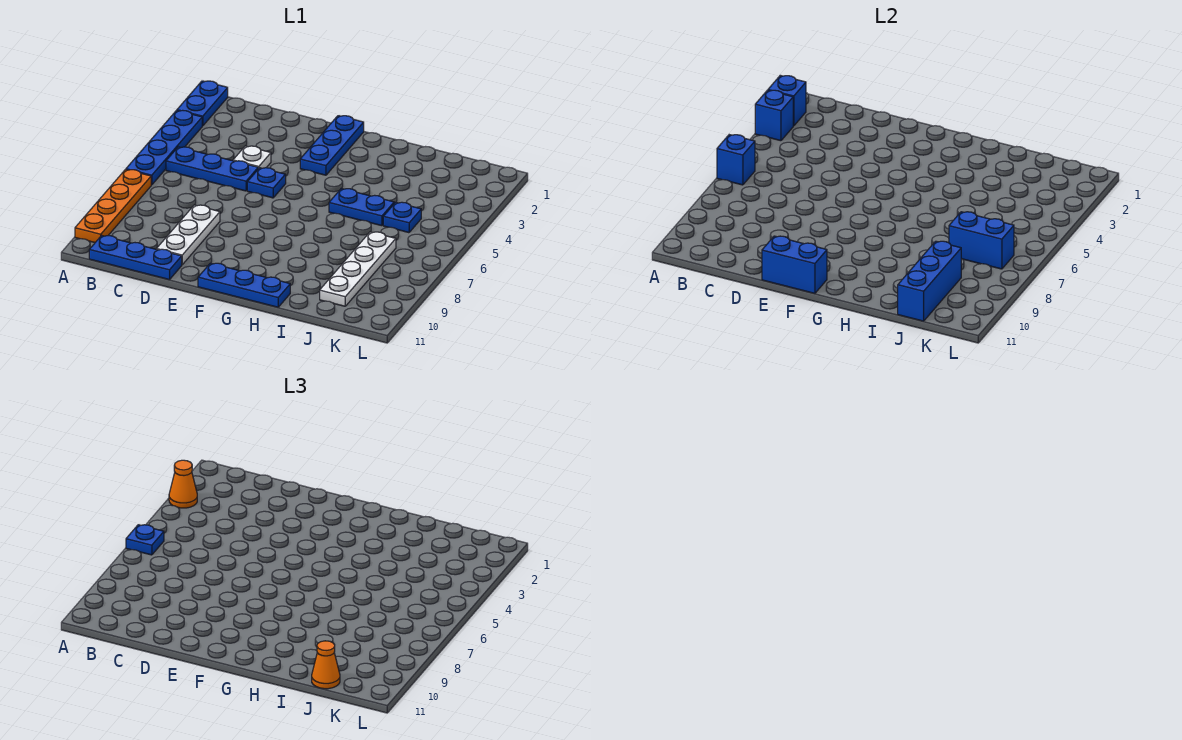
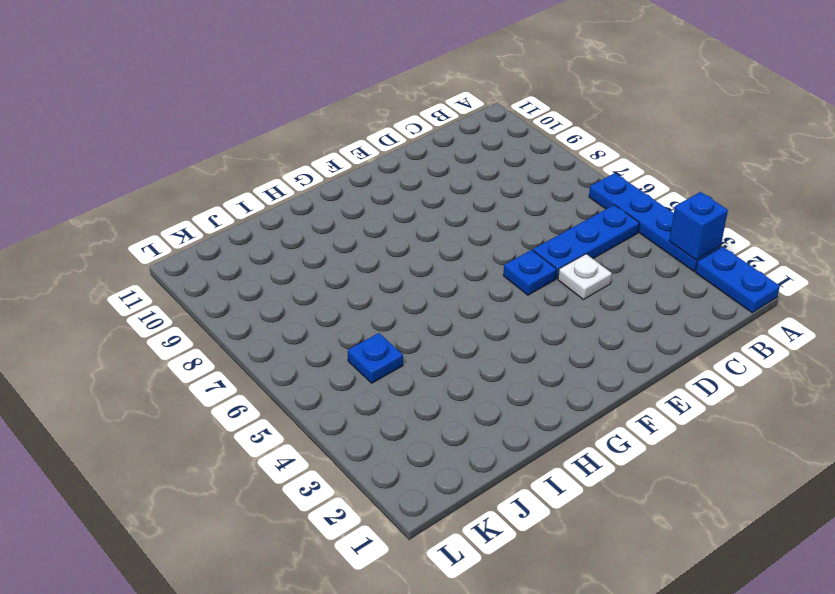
none -> orange plate A7:A10 level 1
none -> blue plate B11:D11 level 1
none -> white plate D8:D10 level 1

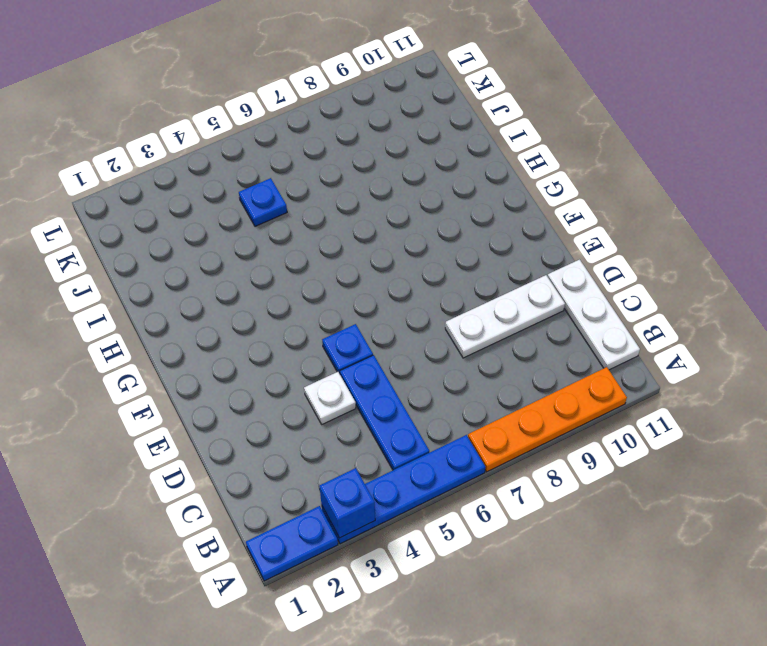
white plate B11:D11 level 1 -> blue plate B11:D11 level 1
none -> blue plate F1:F3 level 1
none -> blue plate F11:H11 level 1
none -> blue plate H5:I5 level 1

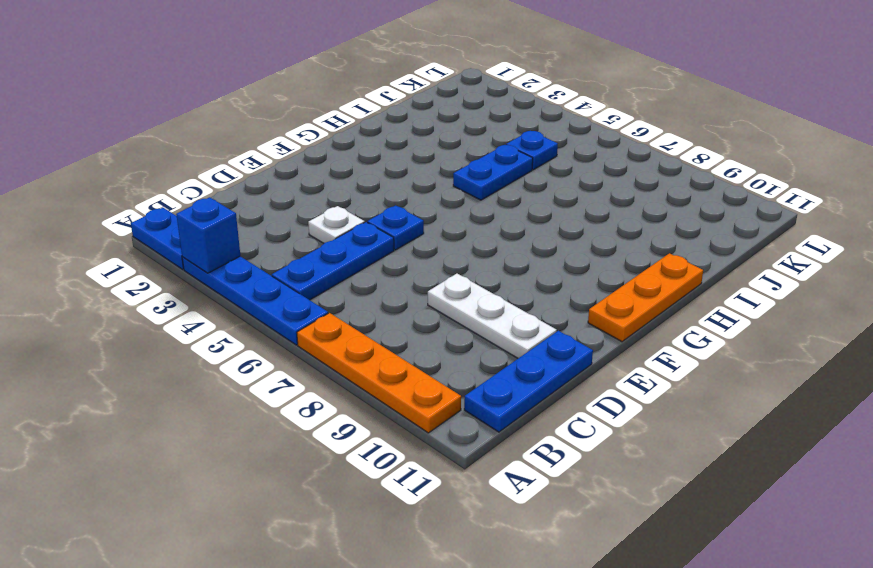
orange plate F11:H11 level 1 -> blue plate F11:H11 level 1
none -> blue plate F1:F3 level 1
none -> white plate J7:J10 level 1
none -> blue brick A2 level 2

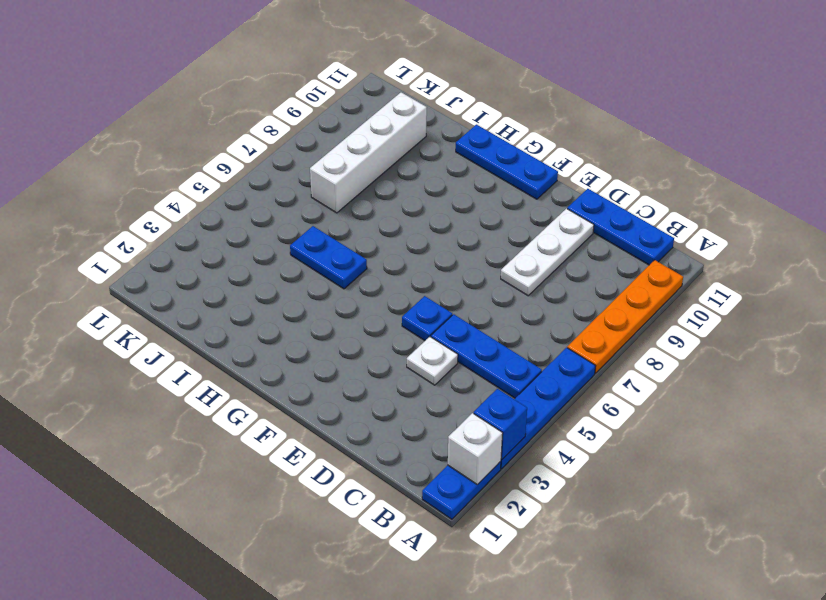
white brick A2 level 2 -> blue brick A2 level 2
white brick J7:J10 level 1 -> white plate J7:J10 level 1
none -> blue plate F1:F3 level 1
none -> blue plate J5 level 1
none -> blue brick A6 level 2

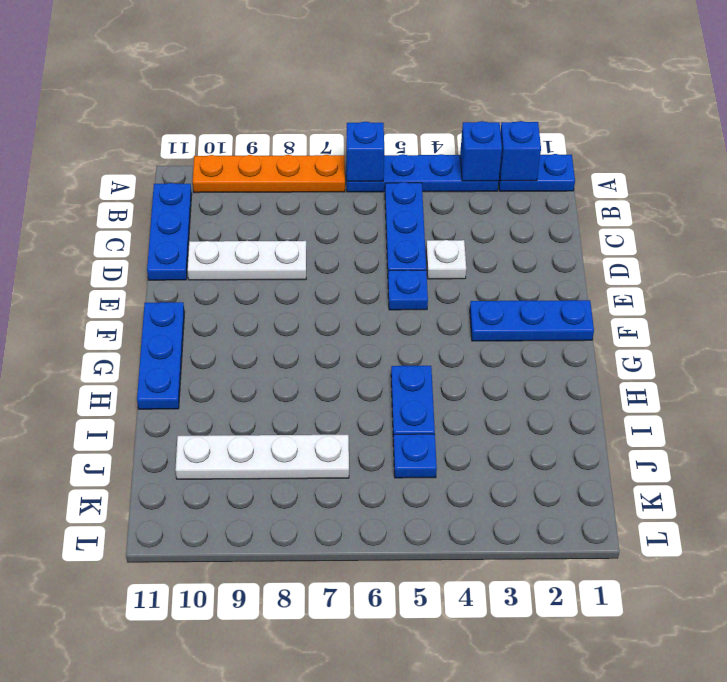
none -> blue brick E11:F11 level 2
none -> blue brick J7:K7 level 2
none -> blue brick J9:J11 level 2

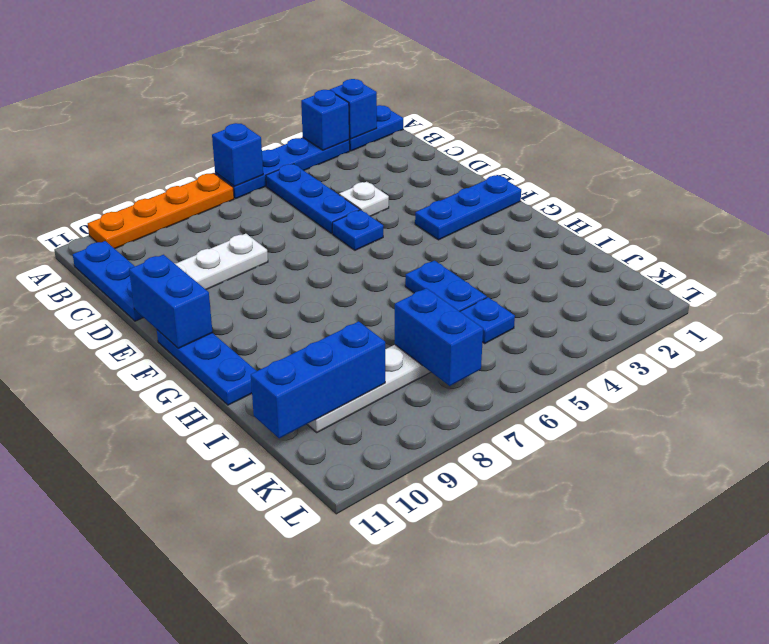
none -> orange cone A3 level 3
none -> blue plate A6 level 3
none -> orange cone J11 level 3

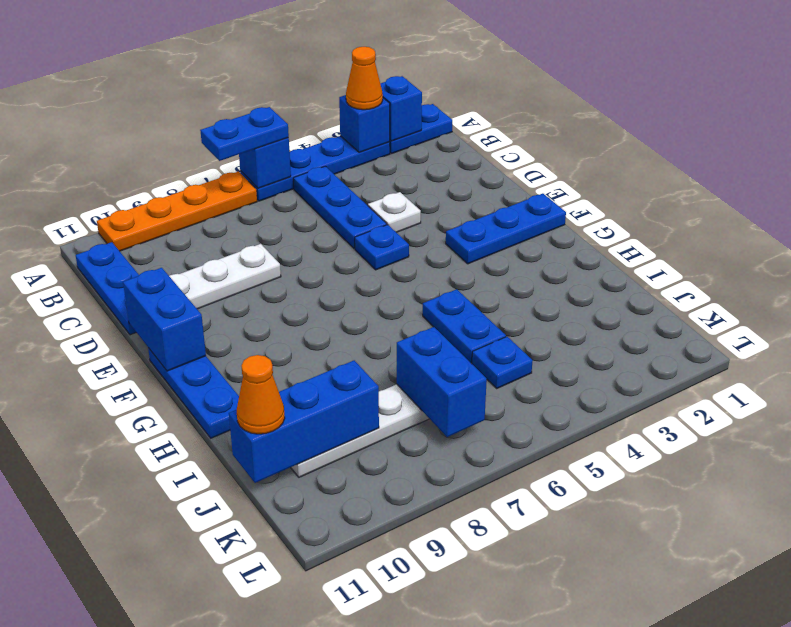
blue plate A6:A7 level 3 -> blue plate A6 level 3

